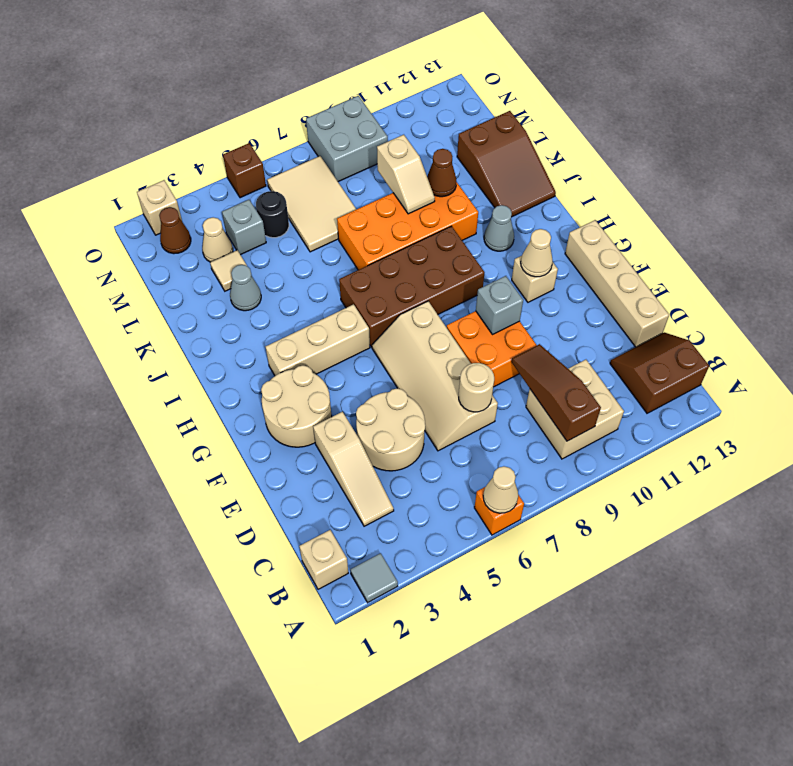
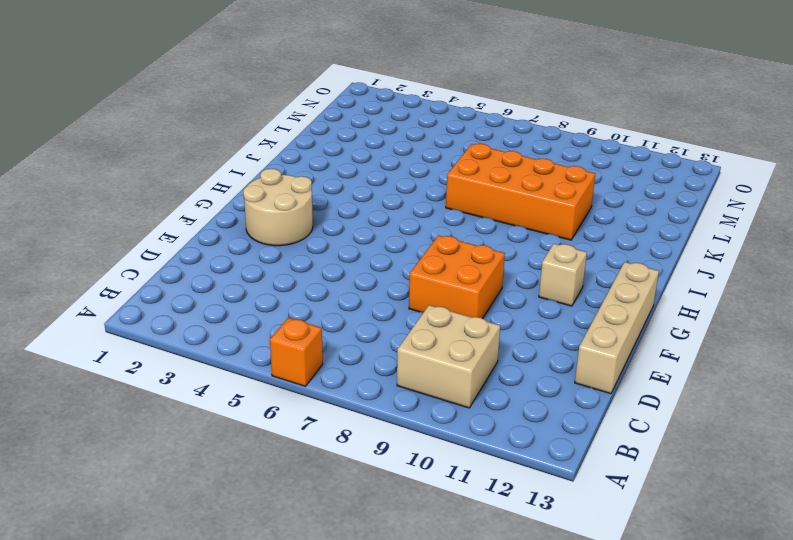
none -> grey tile A2 level 1
none -> tan brick B1 level 1
none -> brown slope B12:C13 level 1 top B
none -> tan slope C3:E3 level 1 top E

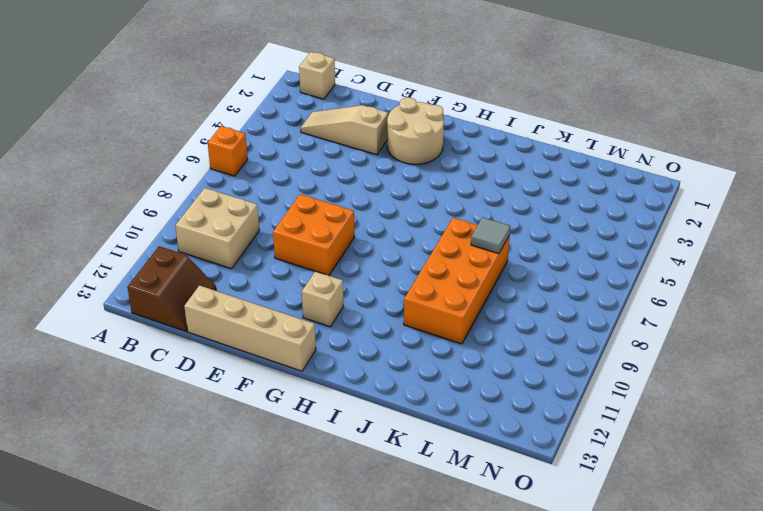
grey tile K7 level 2 -> grey tile A2 level 1
none -> tan round brick D4:E5 level 1
none -> tan slope D6:G7 level 1 top 7
none -> tan brick H3:H5 level 1
none -> brown brick H6:I9 level 1

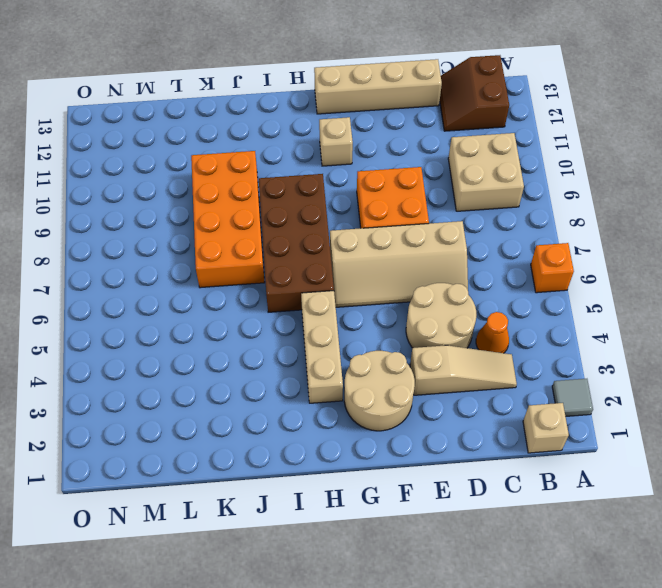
orange cone C4 level 1 -> none
none -> grey cone I11 level 1
none -> brown slope J12:L13 level 1 top L
none -> grey cone K3 level 1
none -> tan tile L3 level 1

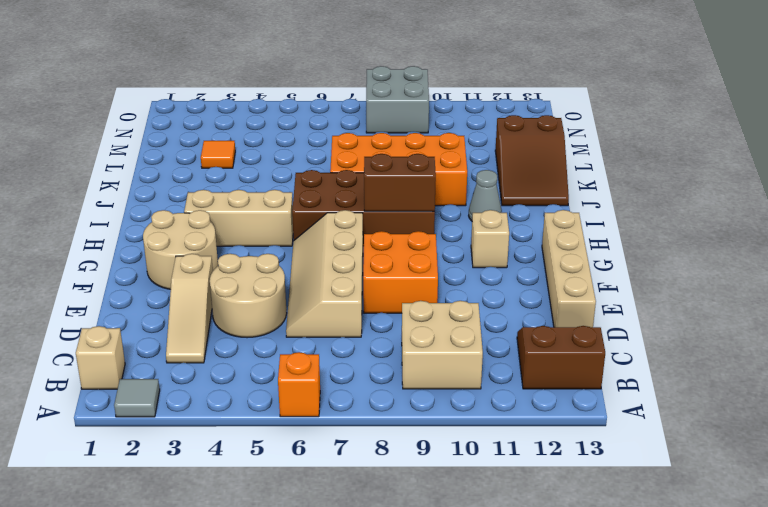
brown brick H8:H9 level 2 -> none
orange tile L3 level 1 -> tan tile L3 level 1
none -> grey cone K3 level 1
none -> tan tile L6:N7 level 1
none -> tan cone M3 level 1
none -> grey brick M4 level 1

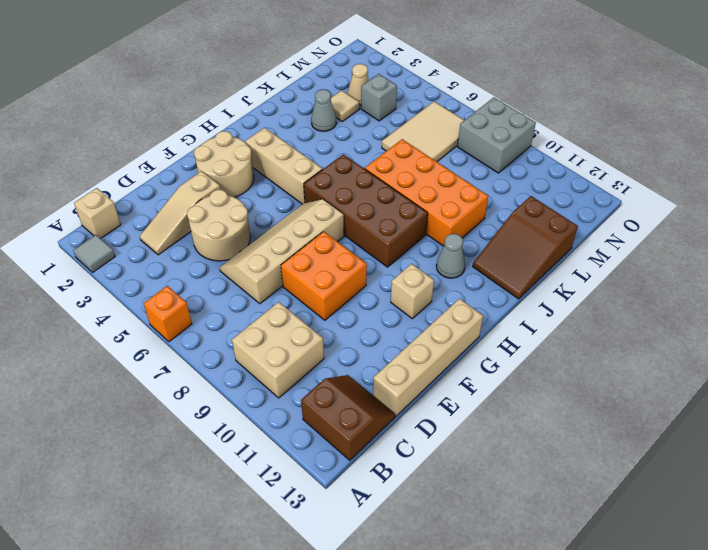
none -> black round brick M5 level 1
none -> brown cone N2 level 1
none -> tan brick O2 level 1
none -> brown brick O5 level 1

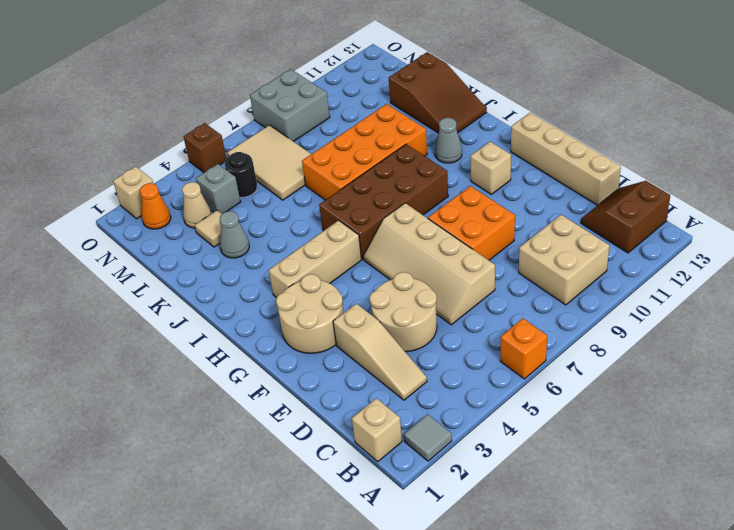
orange cone N2 level 1 -> brown cone N2 level 1
none -> tan cone A6 level 2
none -> brown slope B9:D9 level 2 top B
none -> tan round brick D7 level 2
none -> grey brick F9 level 2

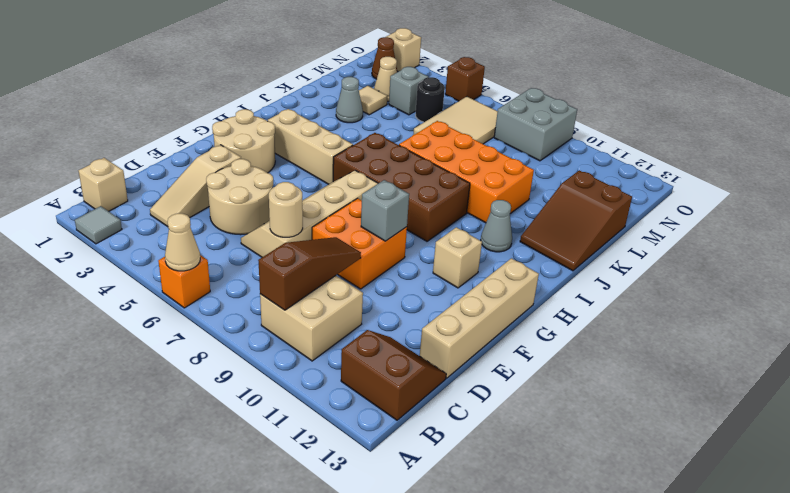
none -> tan cone G11 level 2
none -> tan slope K9:L9 level 2 top L
none -> brown cone K10 level 2

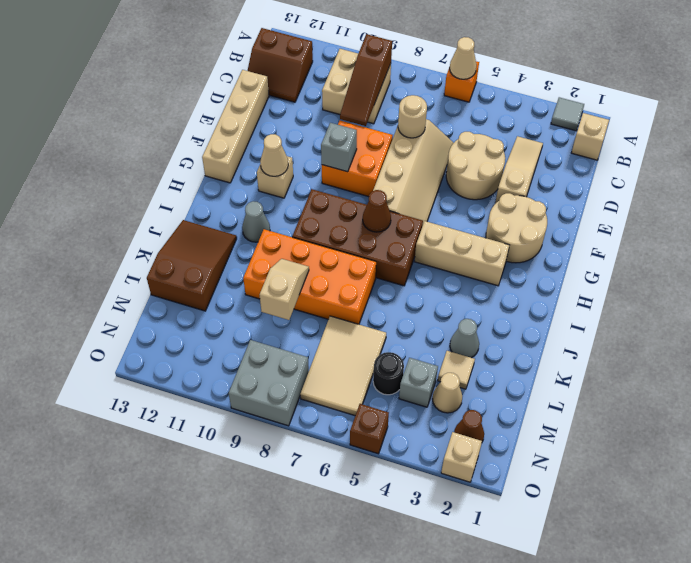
brown cone H7 level 2 -> brown cone K10 level 2

